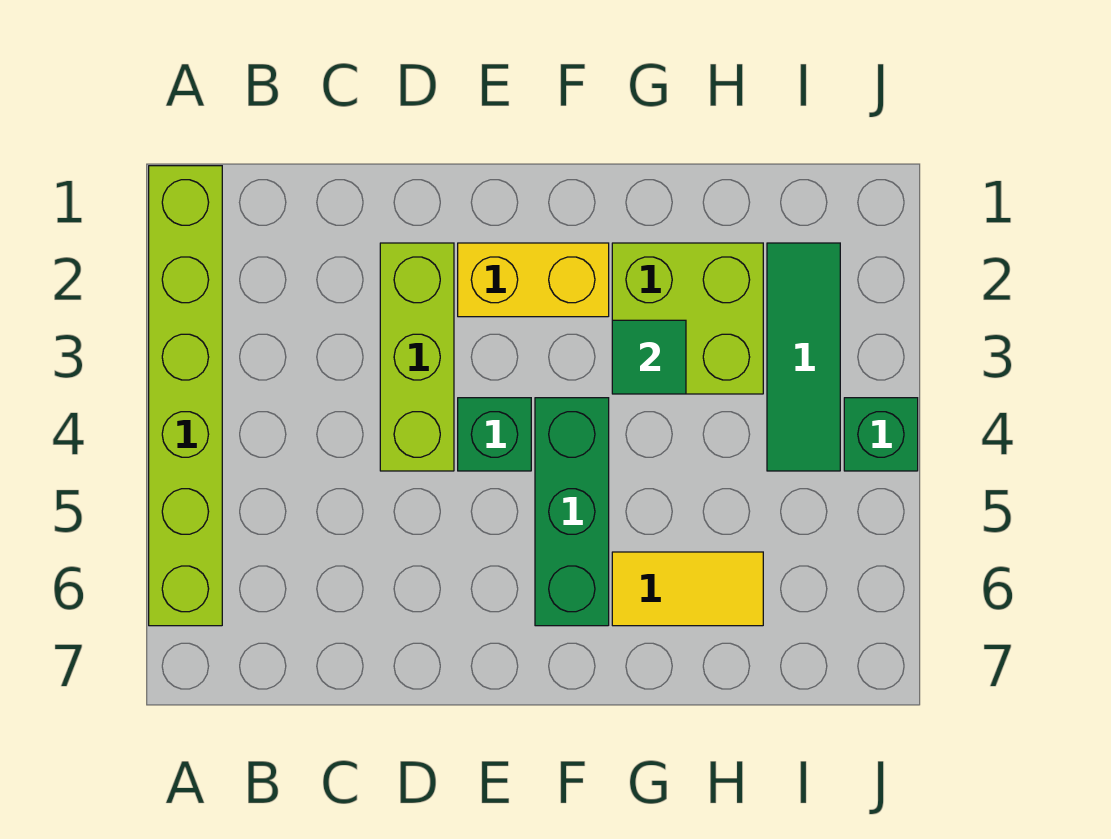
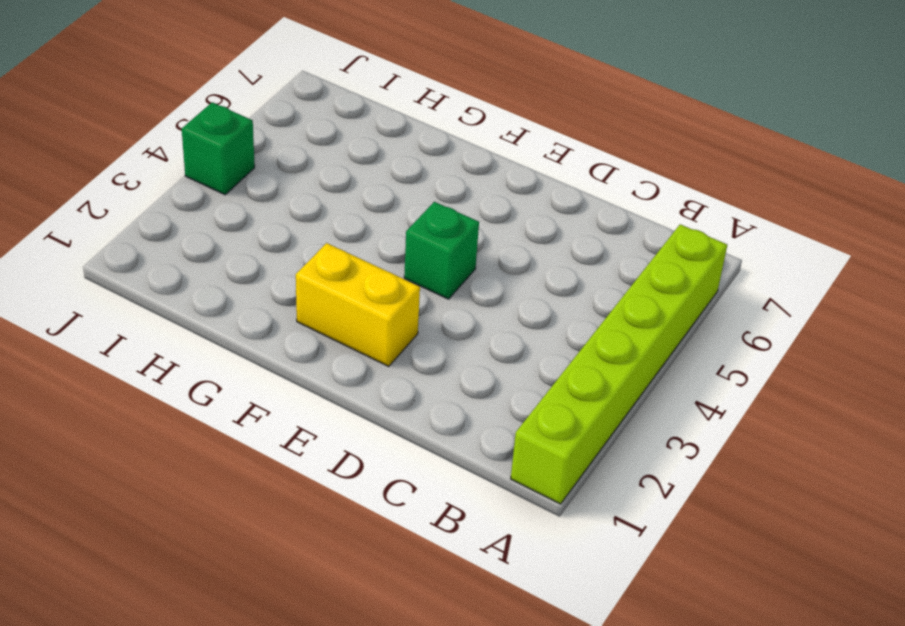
none -> lime brick D2:D4 level 1
none -> green brick F4:F6 level 1

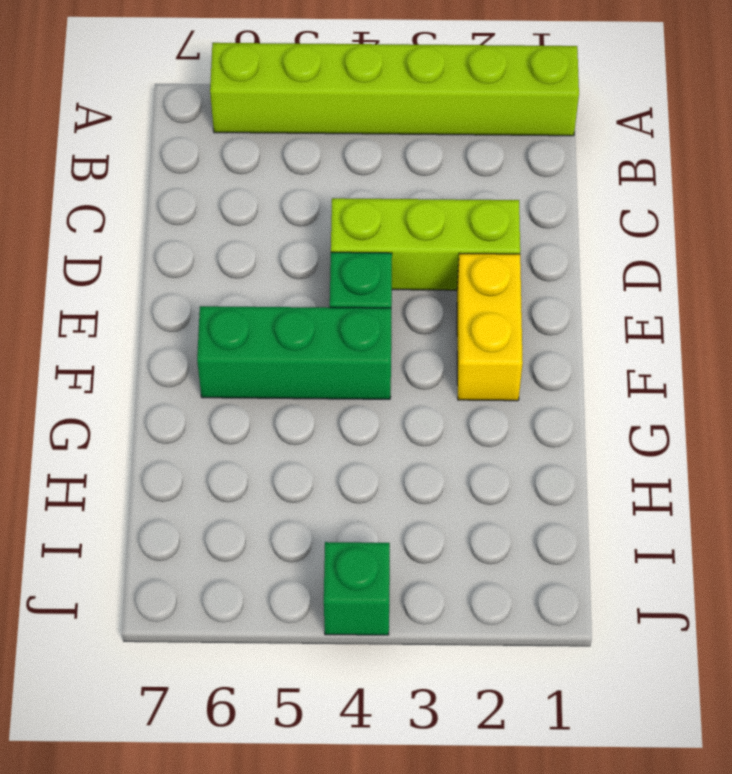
none -> lime brick G2:H3 level 1
none -> yellow tile G6:H6 level 1

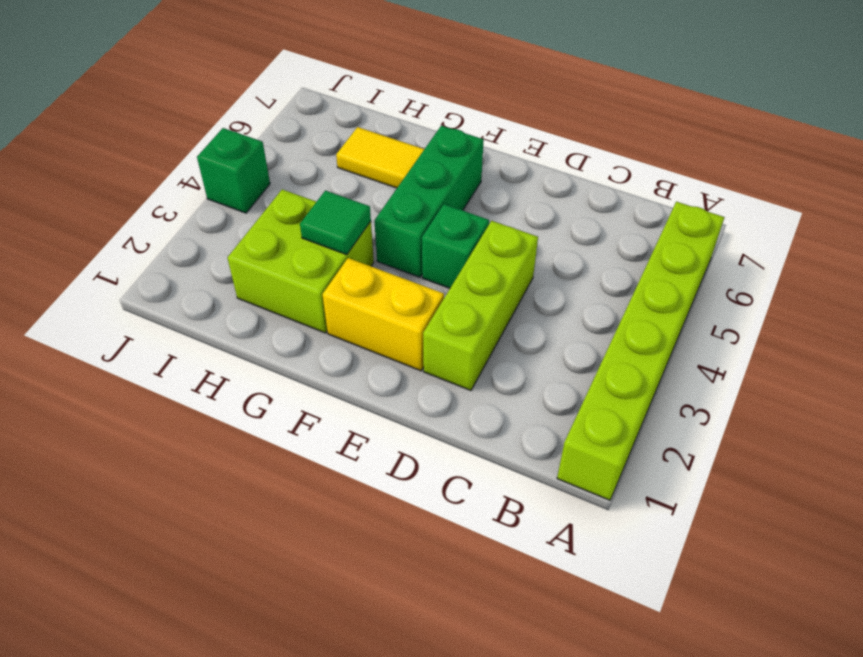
none -> green tile I2:I4 level 1

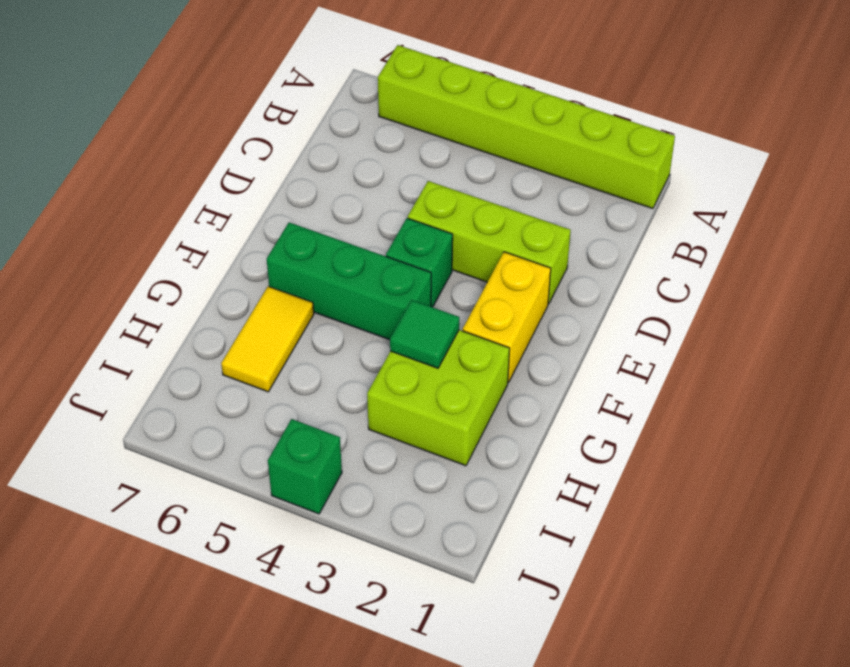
none -> green tile I2:I4 level 1

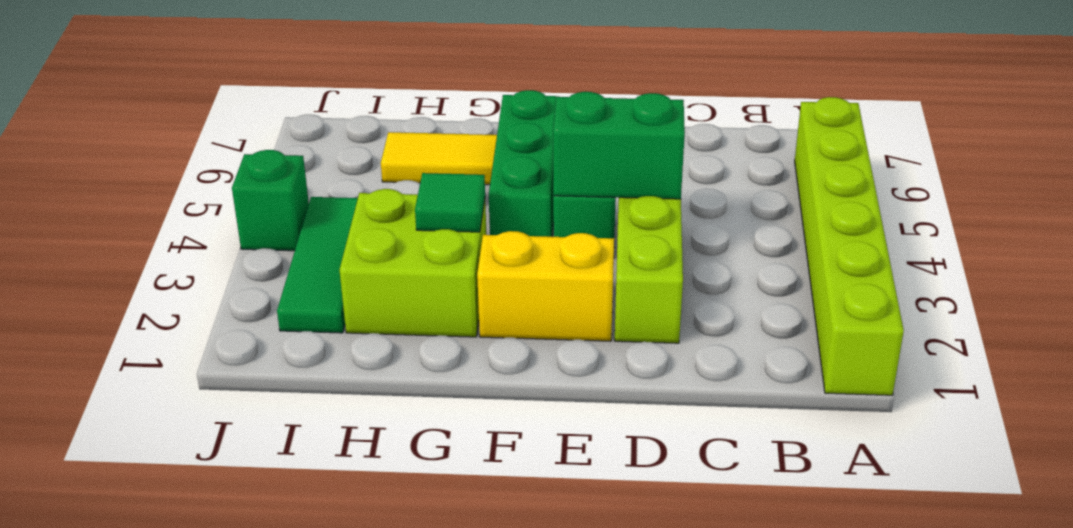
green brick D4:E4 level 2 -> none

